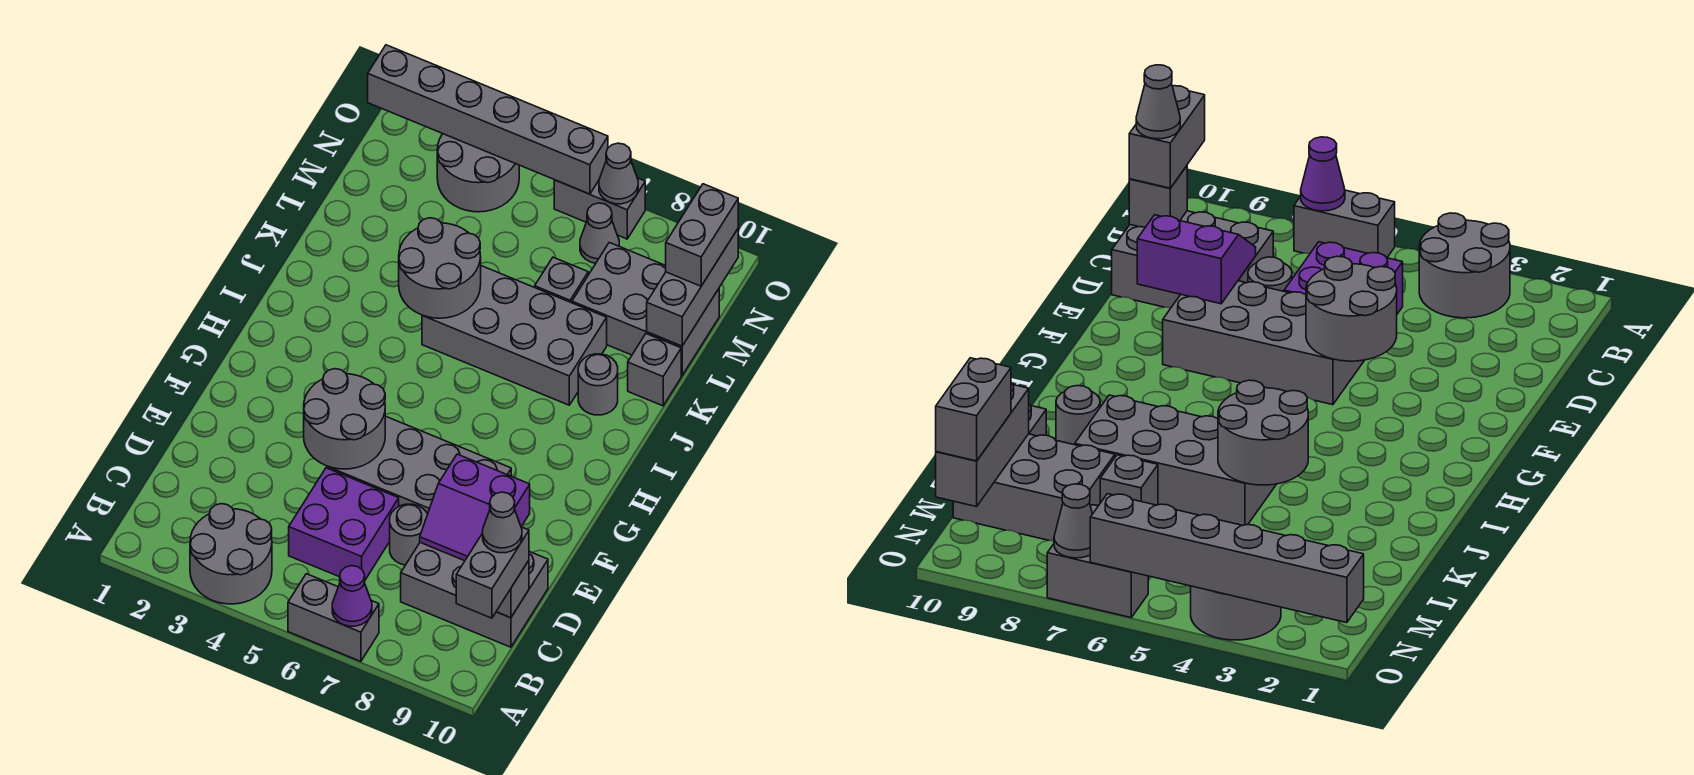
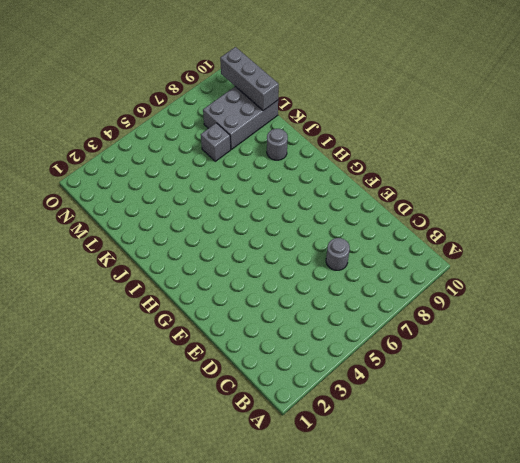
none -> grey round brick A3:B4 level 1
none -> grey brick A6:A7 level 1
none -> purple brick C5:D6 level 1

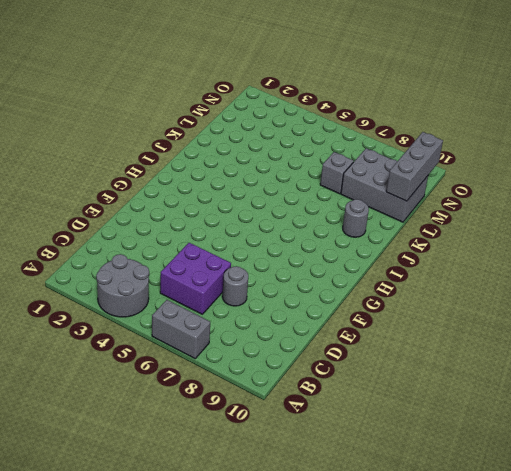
none -> grey brick C8:D10 level 1
none -> grey brick E5:F8 level 1
none -> grey brick J5:K8 level 1

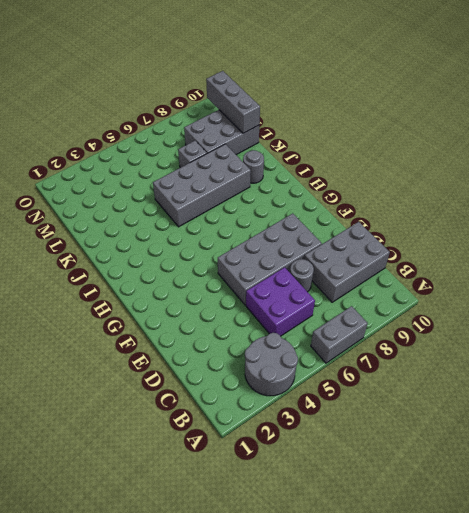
none -> grey brick K10 level 1
none -> grey round brick N3:O4 level 1
none -> grey cone N7 level 1

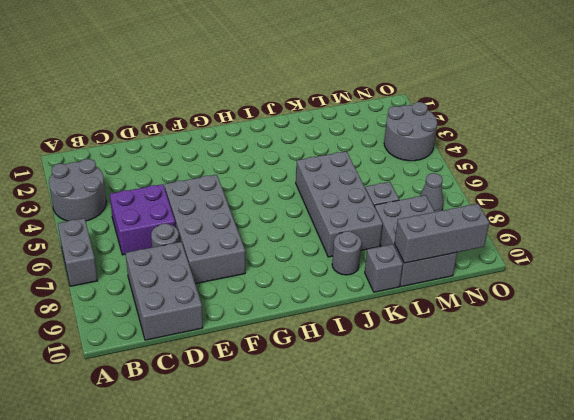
none -> grey brick O6:O7 level 1
none -> purple cone A7 level 2
none -> grey brick C10 level 2

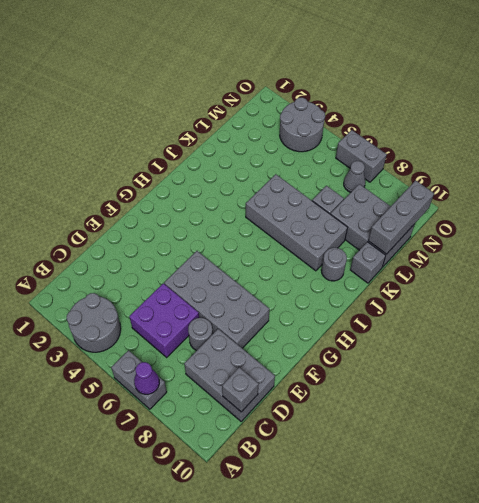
none -> purple slope D8:E9 level 2 top E
none -> grey round brick E4:F5 level 2
none -> grey round brick J4:K5 level 2

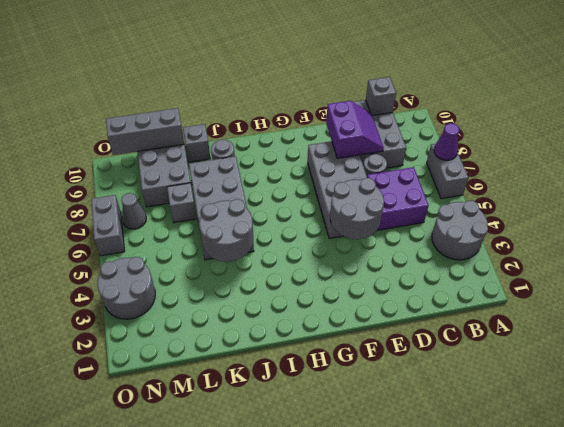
none -> grey brick O1:O6 level 2
none -> grey cone O7 level 2
none -> grey brick B10:C10 level 3

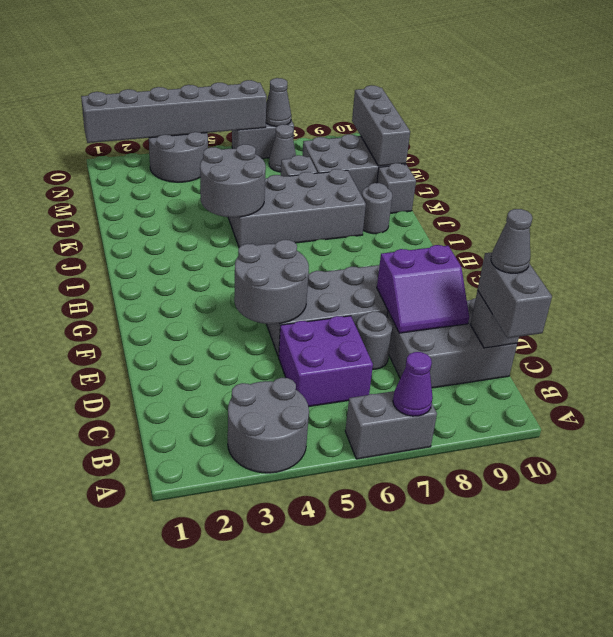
none -> grey brick M10:N10 level 3

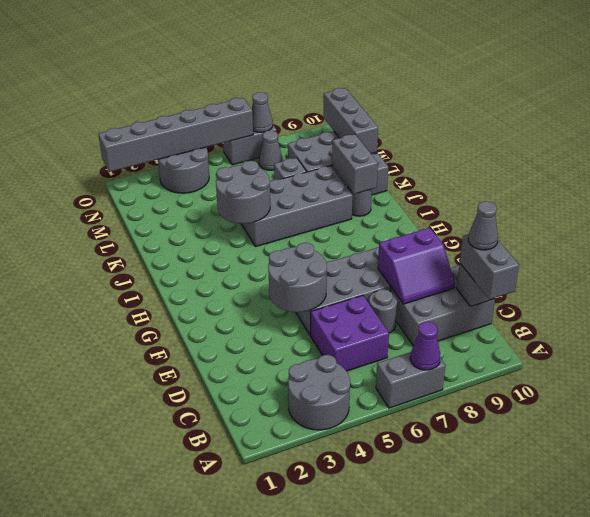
grey brick J9:K9 level 2 -> grey brick M10:N10 level 3

